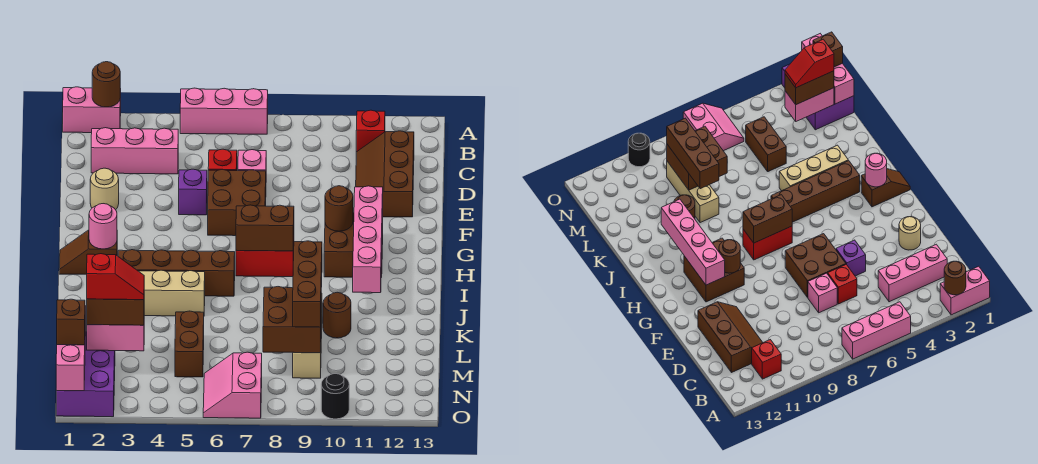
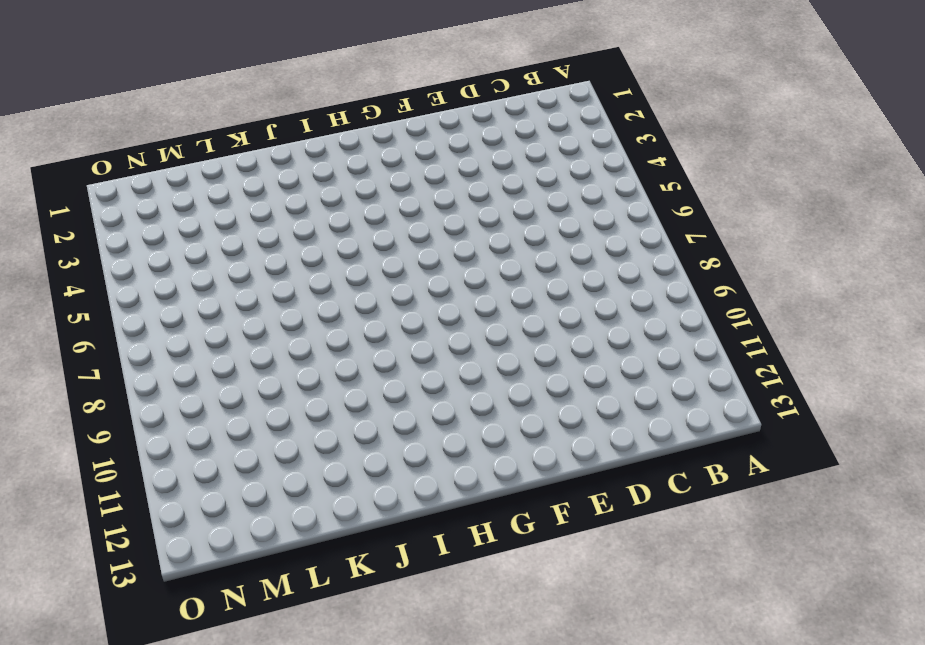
none -> pink brick A1:A2 level 1
none -> pink brick A5:A7 level 1
none -> red brick B11 level 1
none -> pink brick C2:C4 level 1

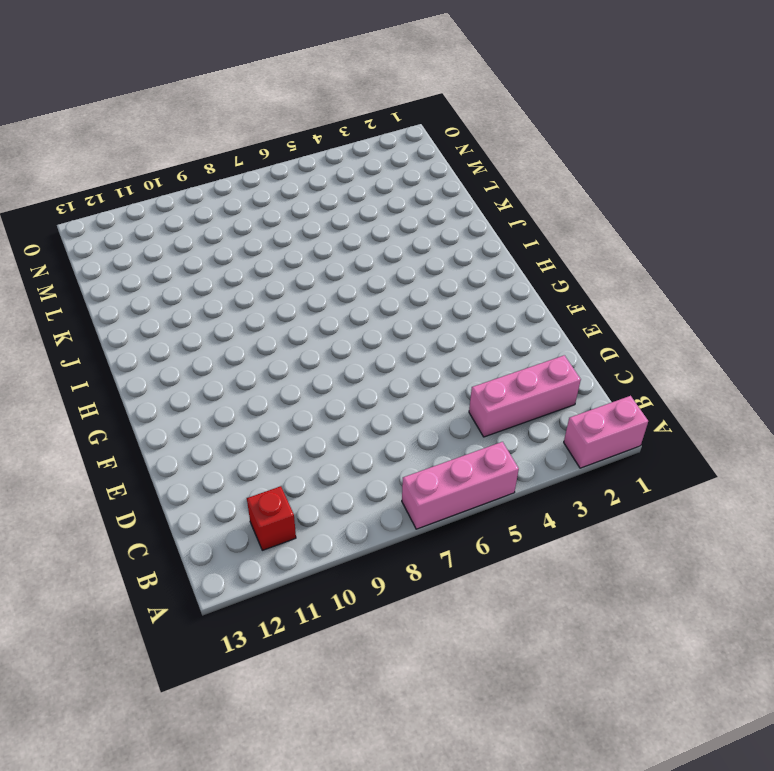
none -> brown slope C11:E12 level 1 top 12
none -> red brick D6 level 1
none -> pink brick D7 level 1
none -> tan round brick E2 level 1

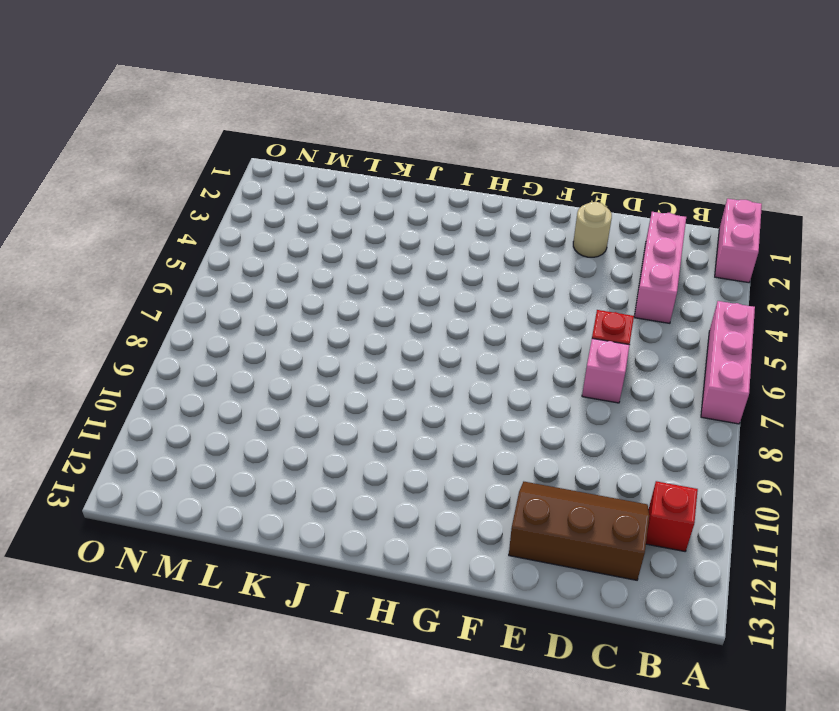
none -> purple brick E5 level 1
none -> brown brick E6:F7 level 1
none -> brown brick G10:H11 level 1
none -> brown slope H1:H2 level 1 top 2

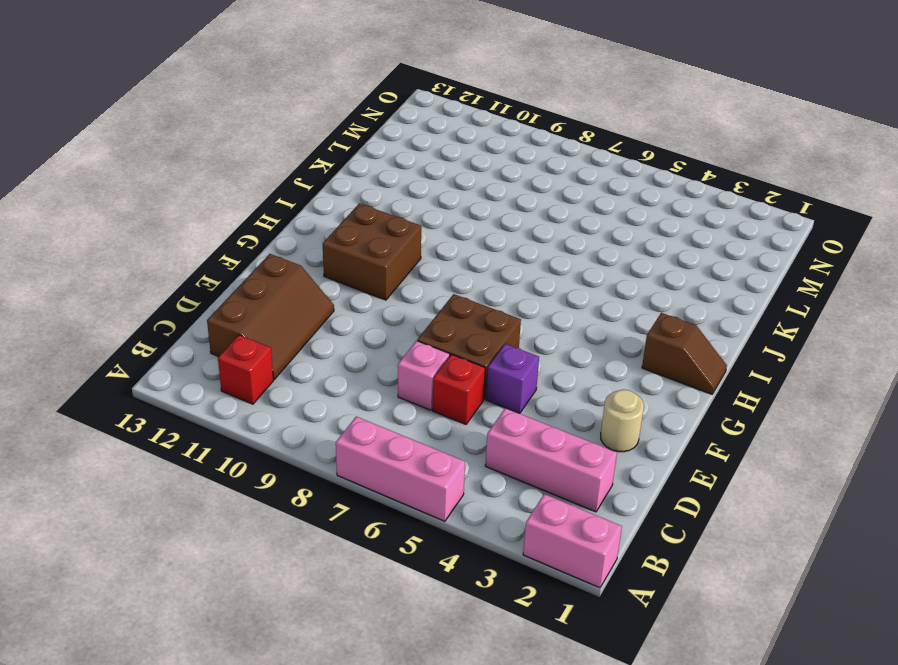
none -> red brick H7:H8 level 1
none -> brown brick I3:I6 level 1
none -> tan brick J3:J5 level 1
none -> tan brick K9:M9 level 1

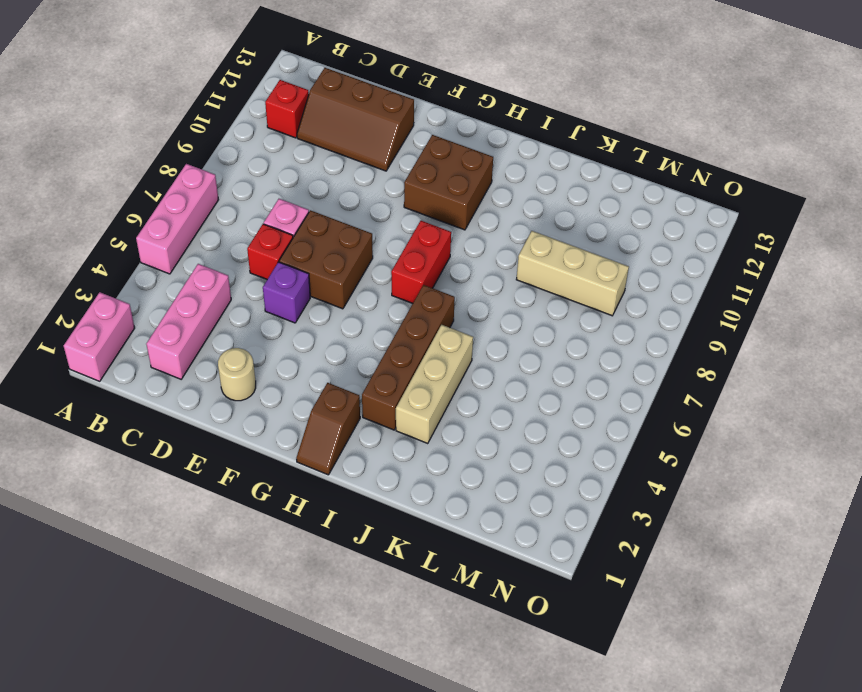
none -> brown round brick K10 level 1
none -> brown brick L5:M5 level 1
none -> purple brick M1:O2 level 1
none -> pink slope N6:O7 level 1 top 7

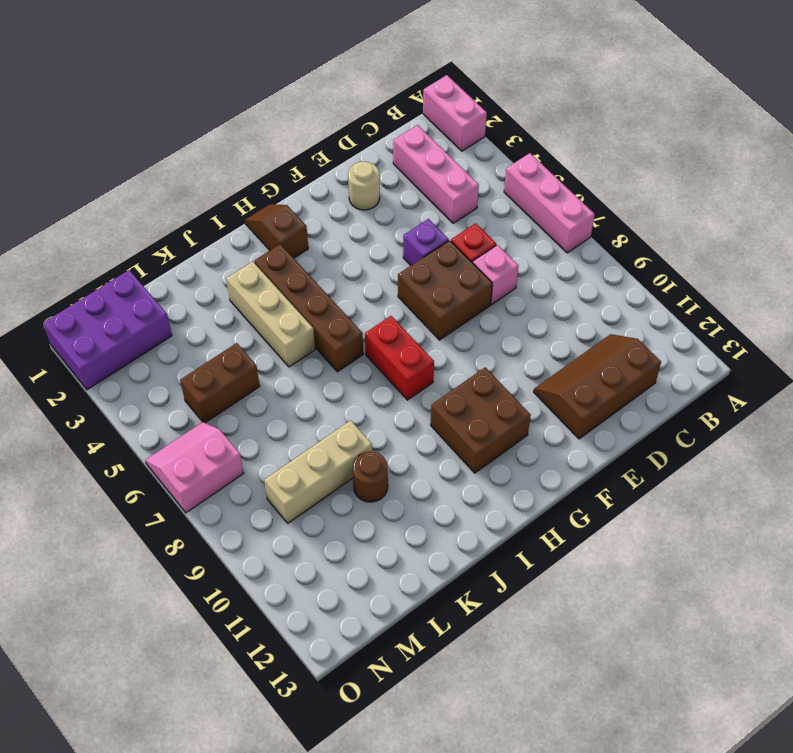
none -> red brick B11 level 1
none -> black round brick O10 level 1
none -> brown round brick A2 level 2
none -> brown round brick G10 level 2

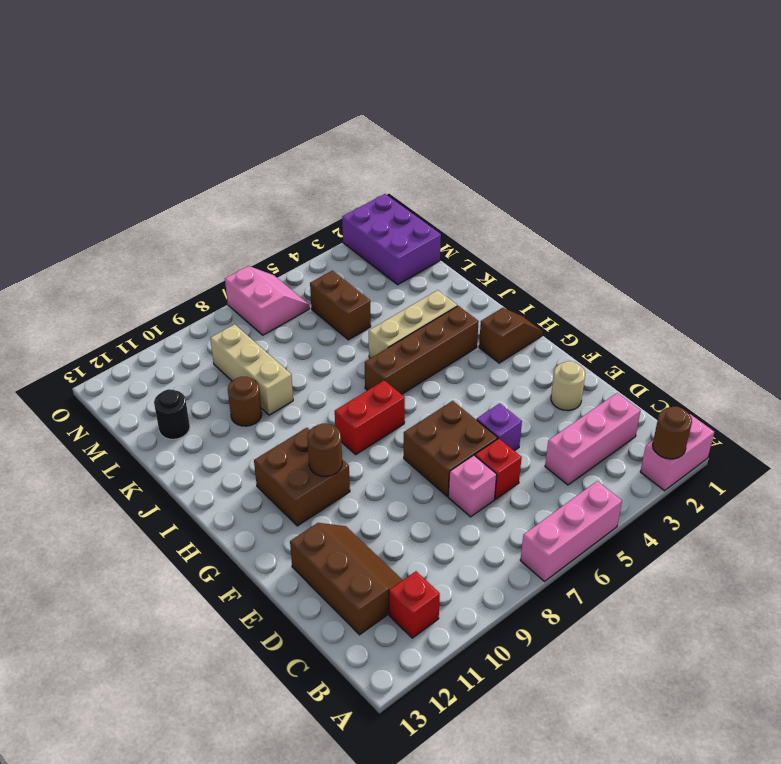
black round brick L12 level 1 -> black round brick O10 level 1
none -> pink brick G11:J11 level 2
none -> pink round brick H2 level 2
none -> brown brick H7:H8 level 2
none -> brown brick L8:M9 level 2

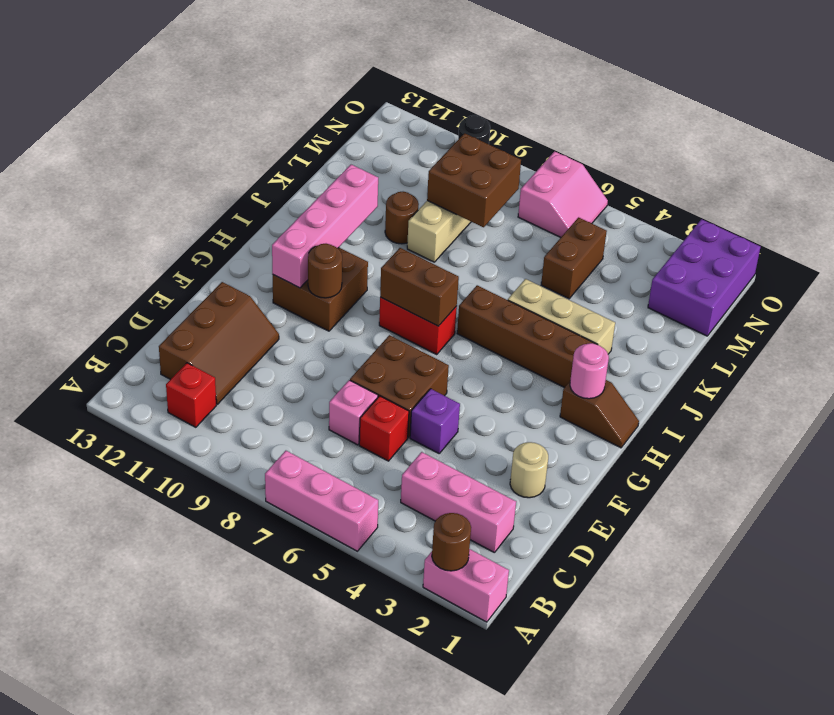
none -> pink brick M1:O1 level 2
none -> pink brick M2:M3 level 2
none -> brown brick K9:M9 level 3
none -> brown brick M2:M3 level 3

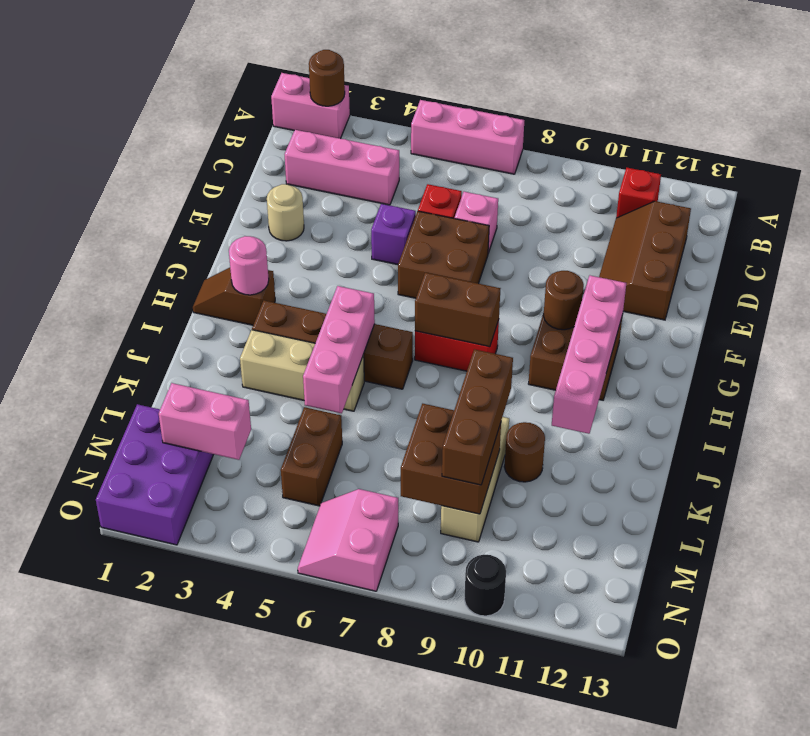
pink brick I5:K5 level 2 -> pink brick M1:O1 level 2
none -> brown brick M2:M3 level 3
none -> brown brick N1 level 3
none -> red slope M2:M3 level 4 top 2

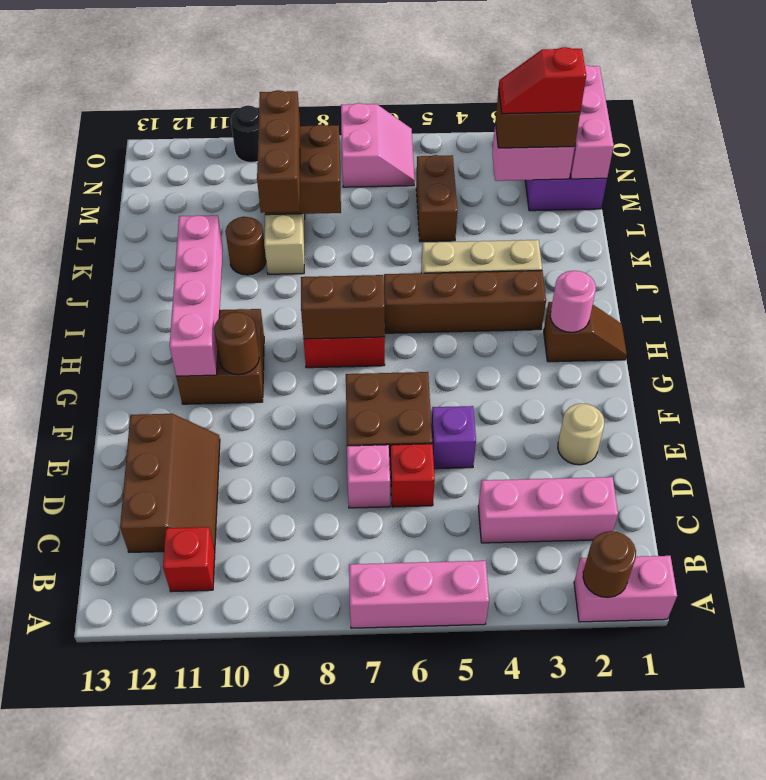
none -> brown brick N1 level 3

